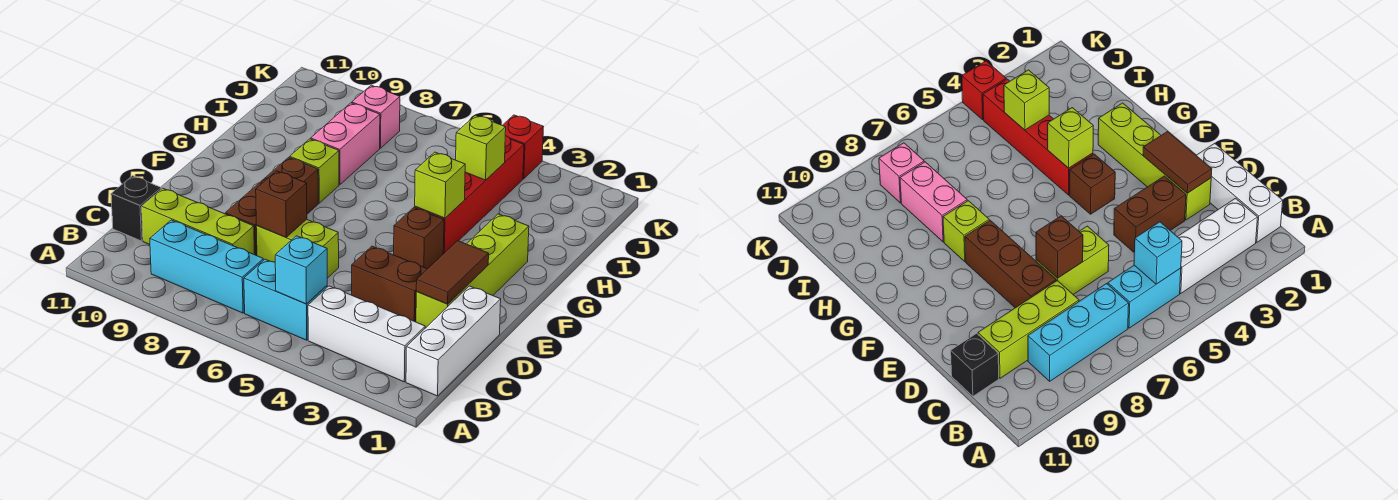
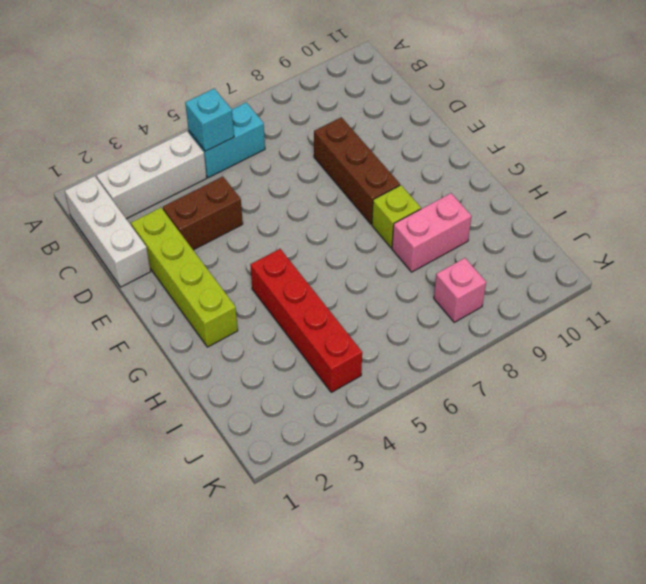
pink brick H8:H9 level 1 -> pink brick H8:I8 level 1
none -> cyan brick B7:B9 level 1
none -> lime brick C8:C10 level 1
none -> black brick C11 level 1

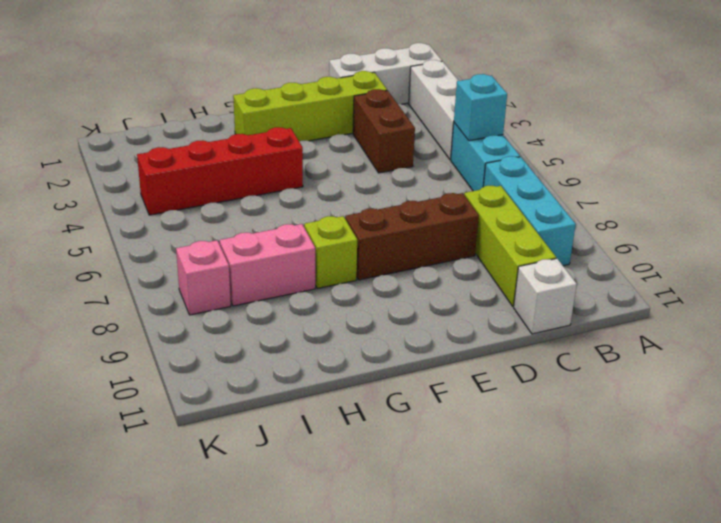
white brick C11 level 1 -> black brick C11 level 1
none -> lime brick D6:D7 level 1
none -> brown brick F4 level 1
none -> red brick K4 level 1

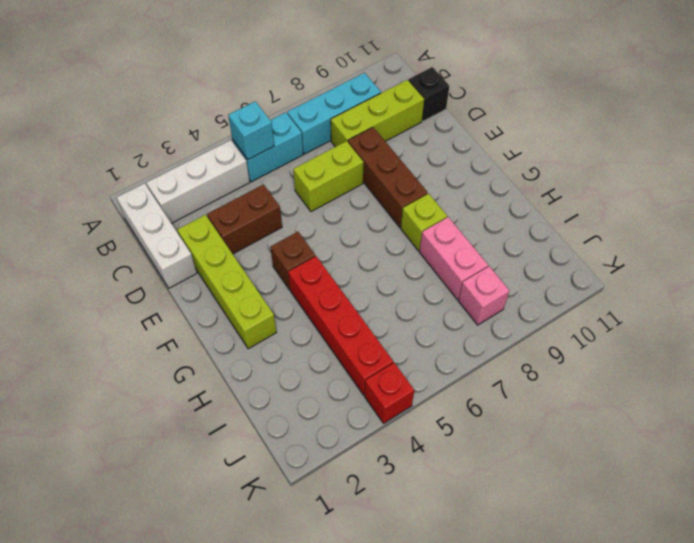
none -> brown tile D2:E2 level 2
none -> brown brick D7 level 2
none -> lime brick G4 level 2

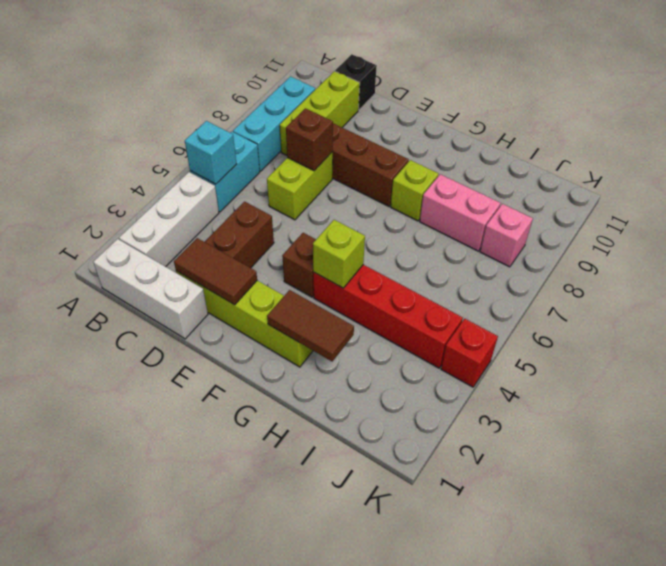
brown tile G2:H2 level 2 -> none
none -> lime brick I4 level 2

